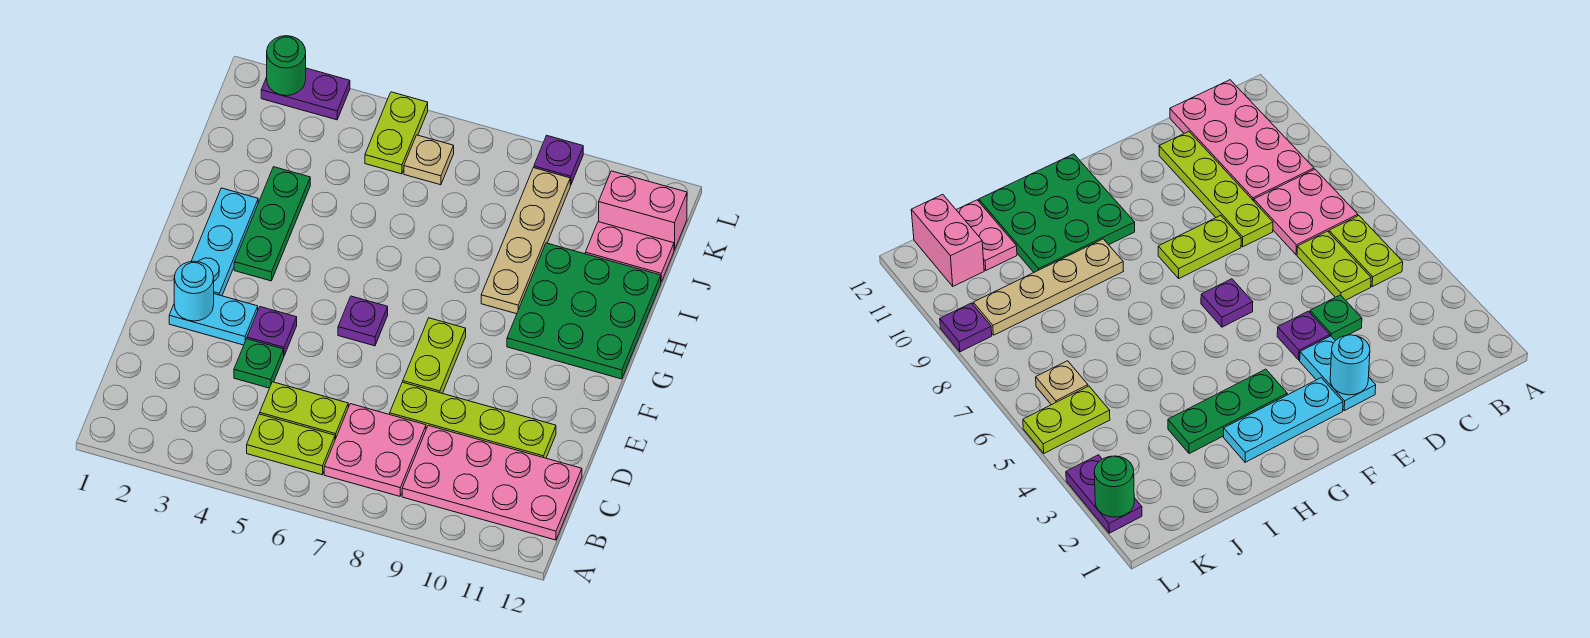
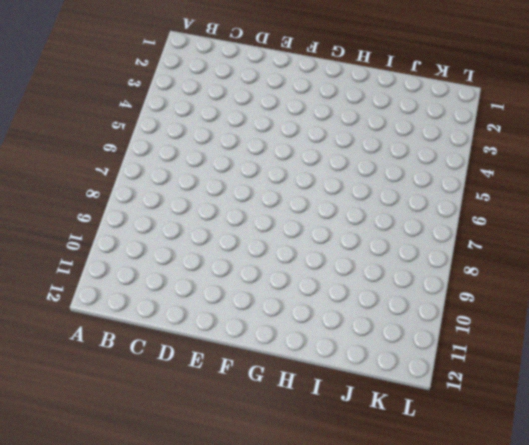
none -> lime plate B5:B6 level 1
none -> pink plate B7:C8 level 1
none -> pink plate B9:C12 level 1

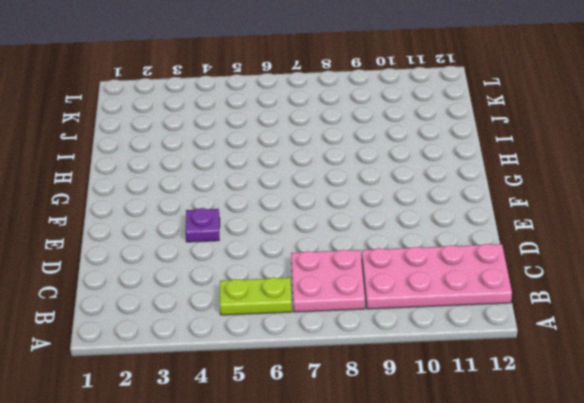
none -> lime plate C5:C6 level 1
none -> green plate D4 level 1
none -> lime plate D8:D11 level 1

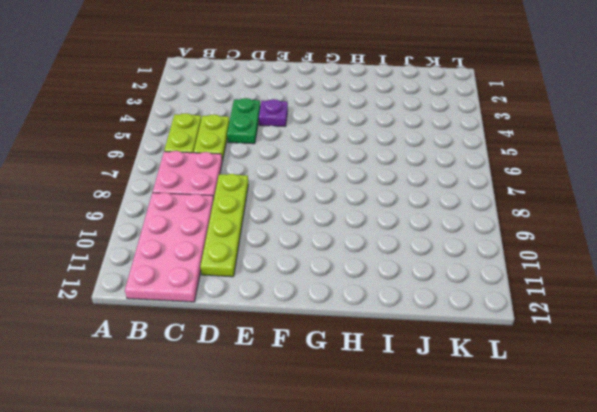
green plate D4:D5 level 1 -> green plate D4 level 1
none -> cyan plate E2:E3 level 1
none -> lime plate E8:F8 level 1
none -> cyan plate F2:H2 level 1

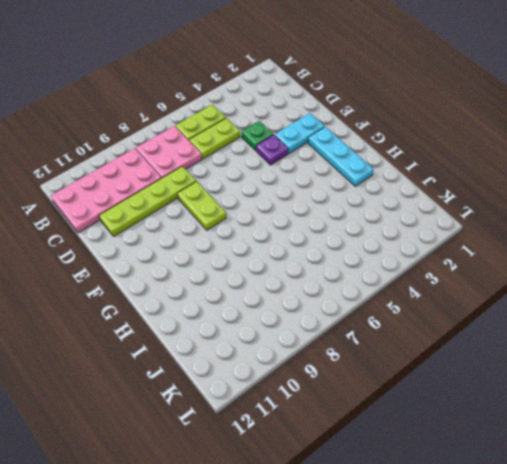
none -> purple plate F6 level 1
none -> green plate G3:I3 level 1
none -> green plate G10:I12 level 1

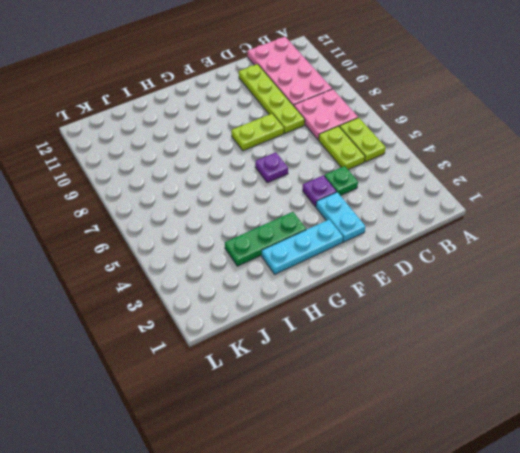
none -> green plate G10:I12 level 1
none -> tan plate H9:K9 level 1
none -> pink plate J11:J12 level 1

